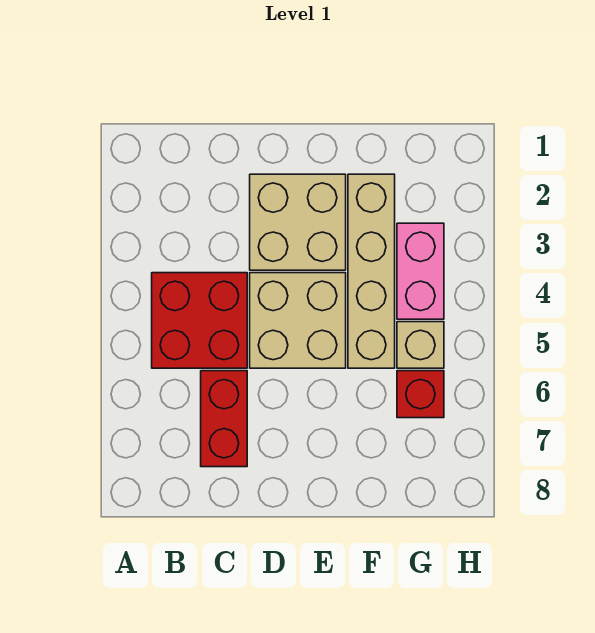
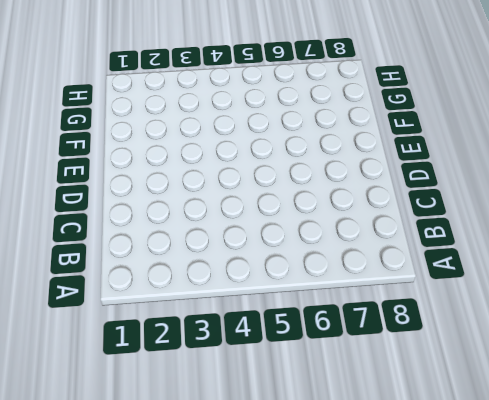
none -> red brick B4:C5 level 1
none -> red brick C6:C7 level 1

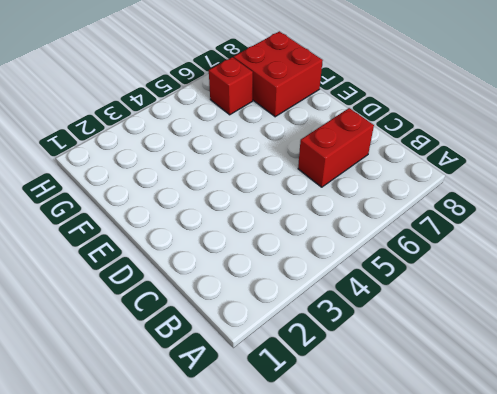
red brick F7:G8 level 1 -> red brick B4:C5 level 1
none -> tan brick D2:E3 level 1
none -> tan brick D4:E5 level 1

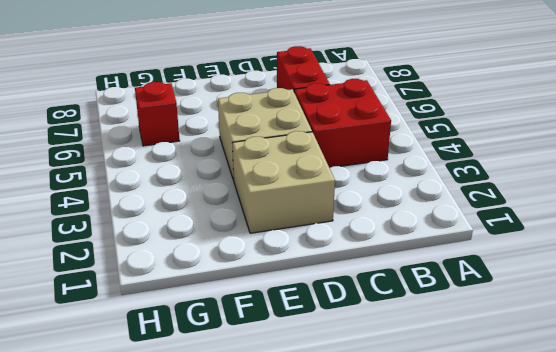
none -> tan brick F2:F5 level 1
none -> pink brick G3:G4 level 1

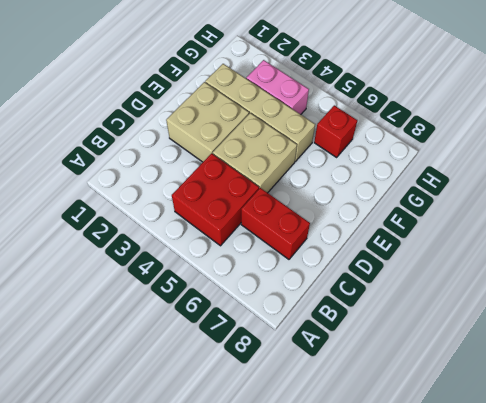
none -> tan brick G5 level 1

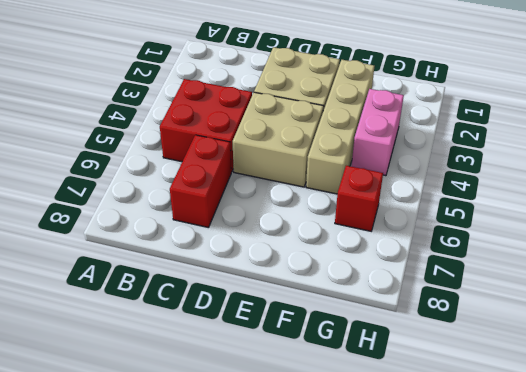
none -> tan brick G5 level 1

